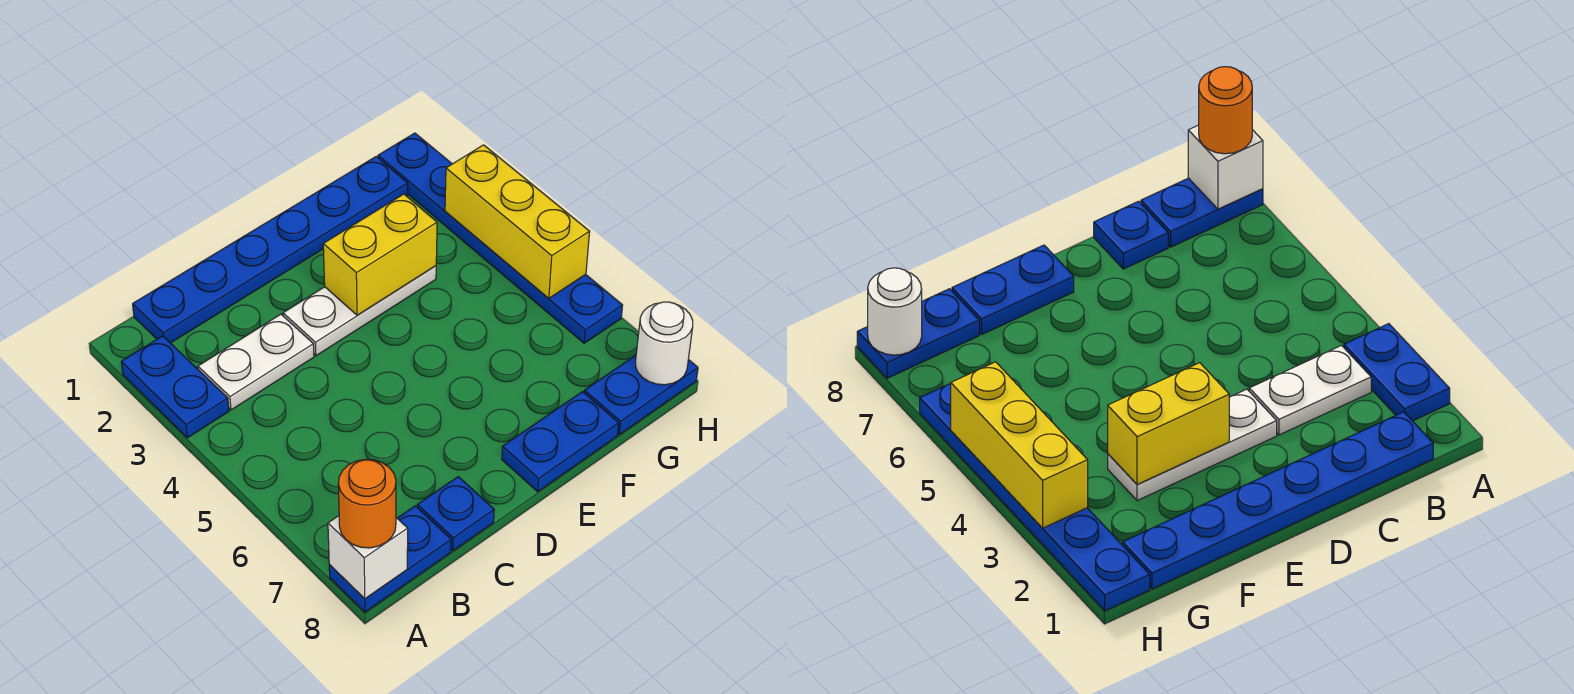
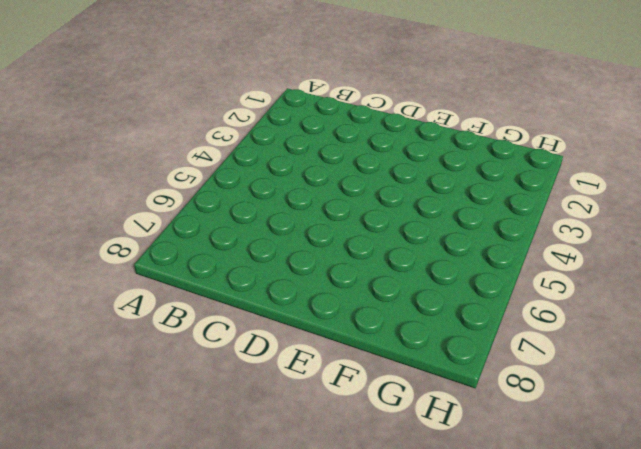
none -> blue plate A2:A3 level 1
none -> blue plate A8:B8 level 1
none -> blue plate B1:G1 level 1

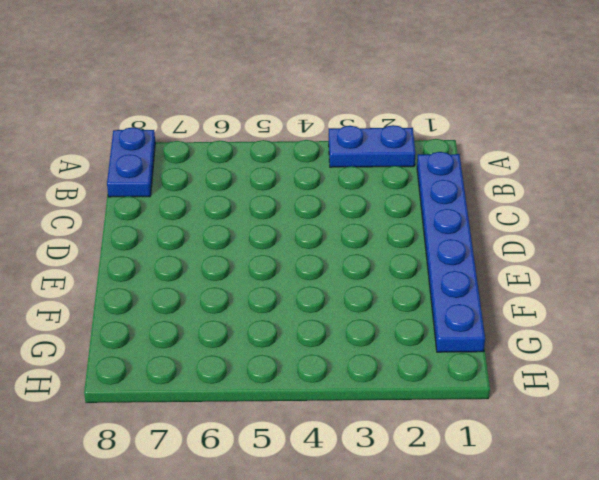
none -> white plate B3:C3 level 1
none -> blue plate C8 level 1
none -> white plate D3:F3 level 1

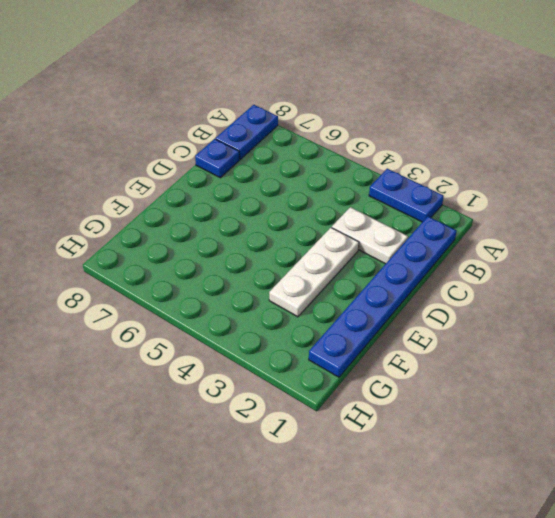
white plate C2:C3 level 1 -> white plate B3:C3 level 1
none -> blue plate E8:F8 level 1
none -> blue plate G8:H8 level 1
none -> blue plate H1:H6 level 1

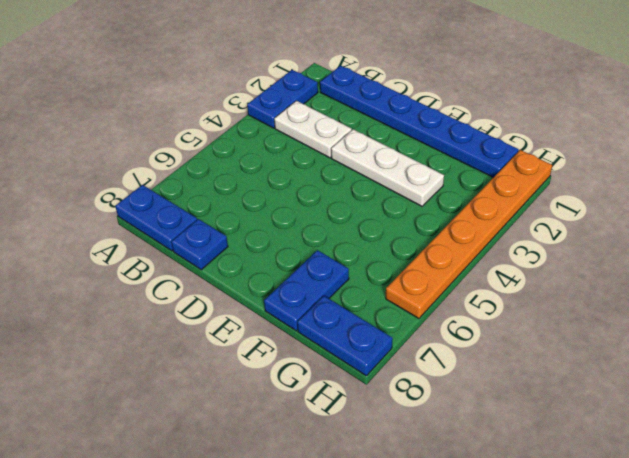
blue plate F7:F8 level 1 -> blue plate E8:F8 level 1
orange plate H1:H6 level 1 -> blue plate H1:H6 level 1
none -> white brick A8 level 2
none -> yellow brick E3:F3 level 2
none -> yellow brick H3:H5 level 2

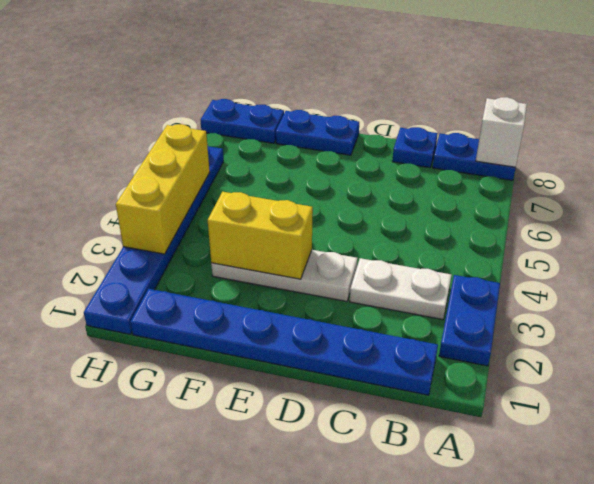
none -> white round brick H8 level 2
none -> orange round brick A8 level 3

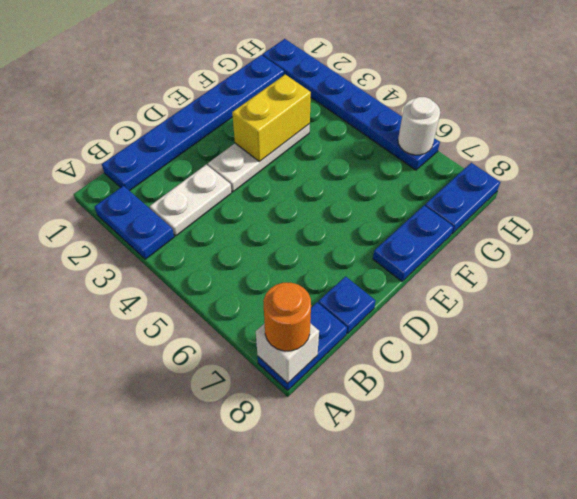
white round brick H6 level 2 -> white round brick H8 level 2
none -> yellow brick H3:H5 level 2

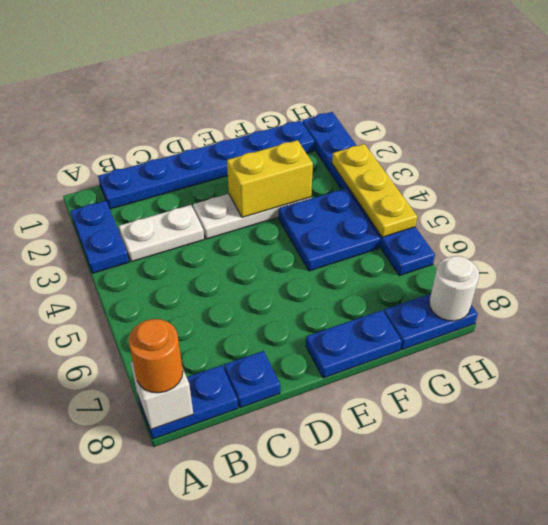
blue plate F4:G5 level 1 -> none
yellow plate H3:H5 level 2 -> yellow brick H3:H5 level 2

